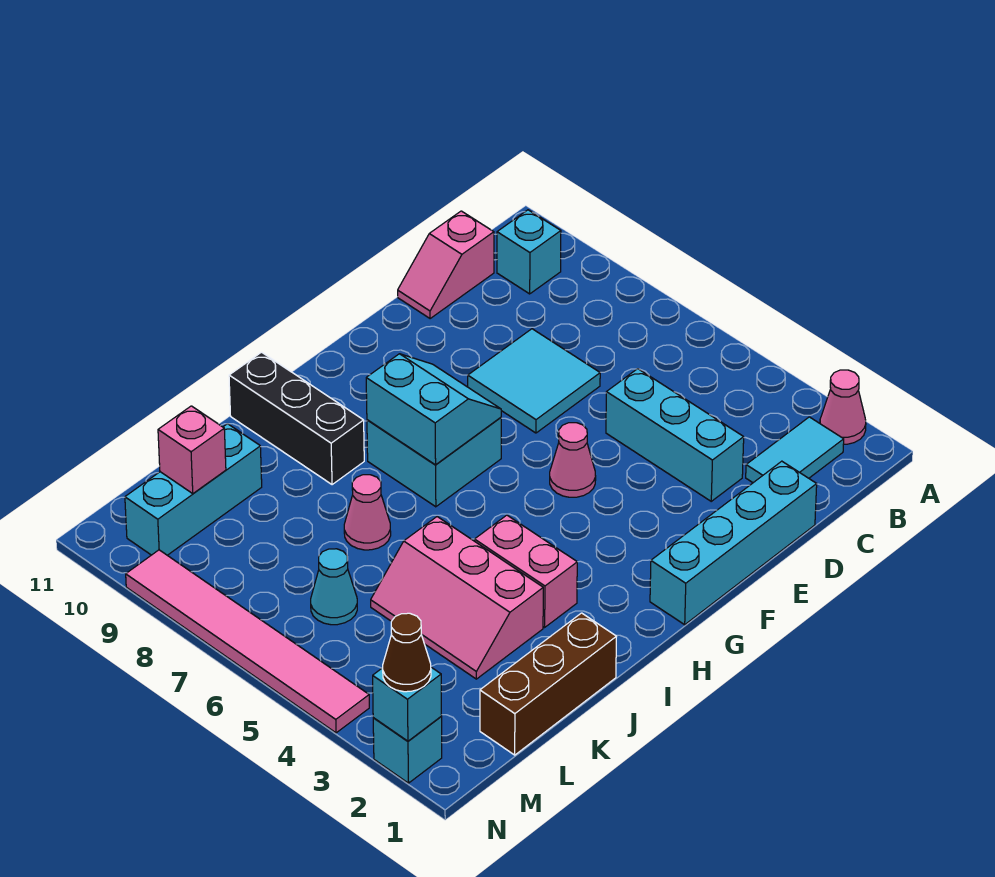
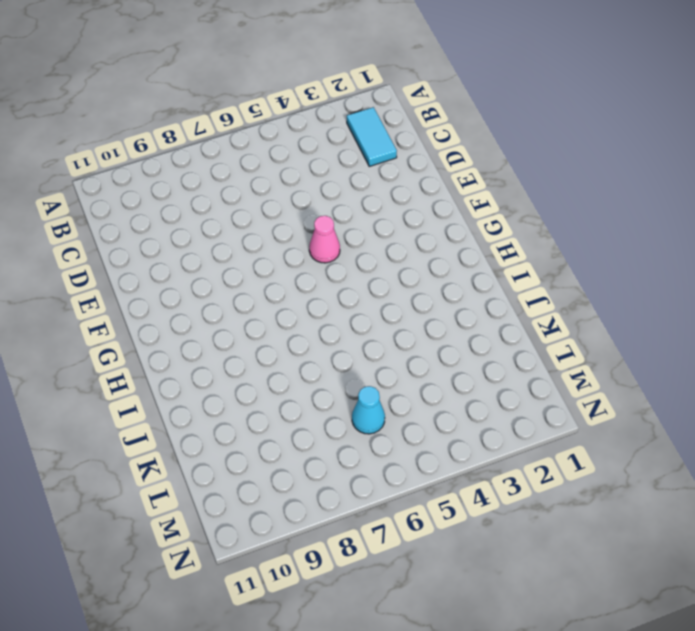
none -> pink cone A2 level 1
none -> cyan brick B10 level 1
none -> pink slope C11:D11 level 1 top C

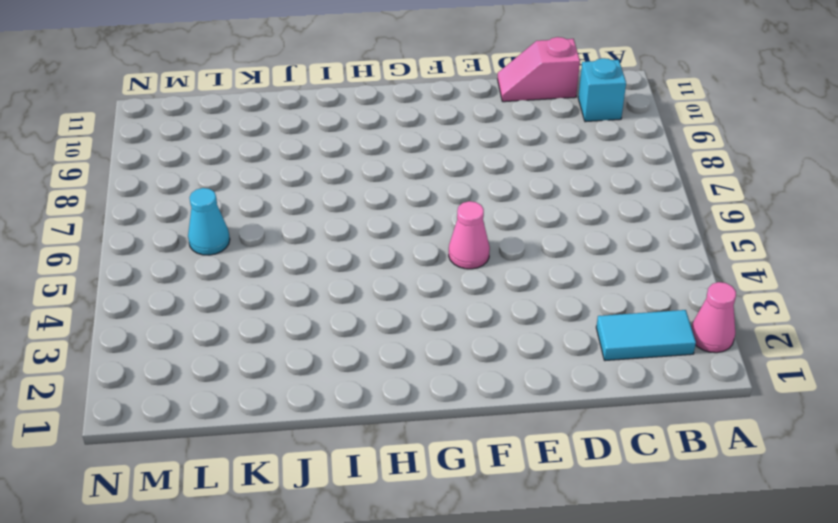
none -> cyan brick D1:G1 level 1
none -> cyan brick D3:D5 level 1
none -> cyan tile D7:E8 level 1

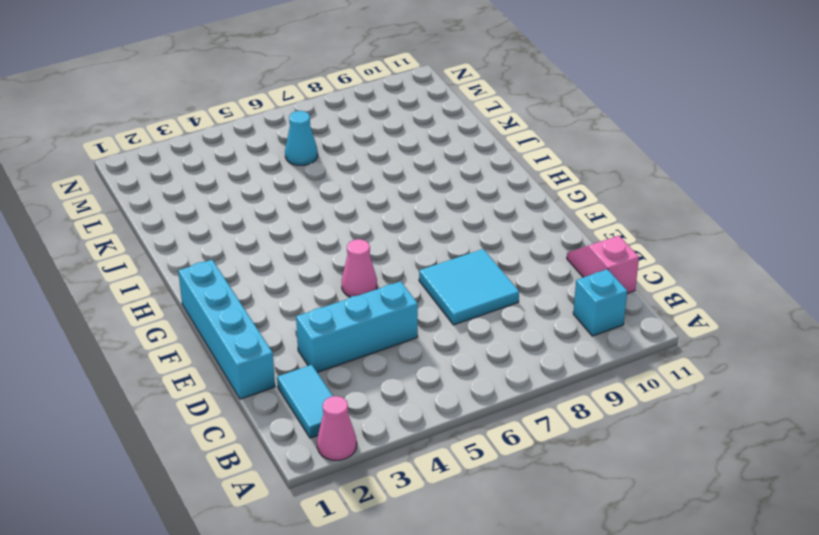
none -> cyan brick G7:H8 level 1
none -> pink brick I3:I4 level 1
none -> black brick I9:I11 level 1

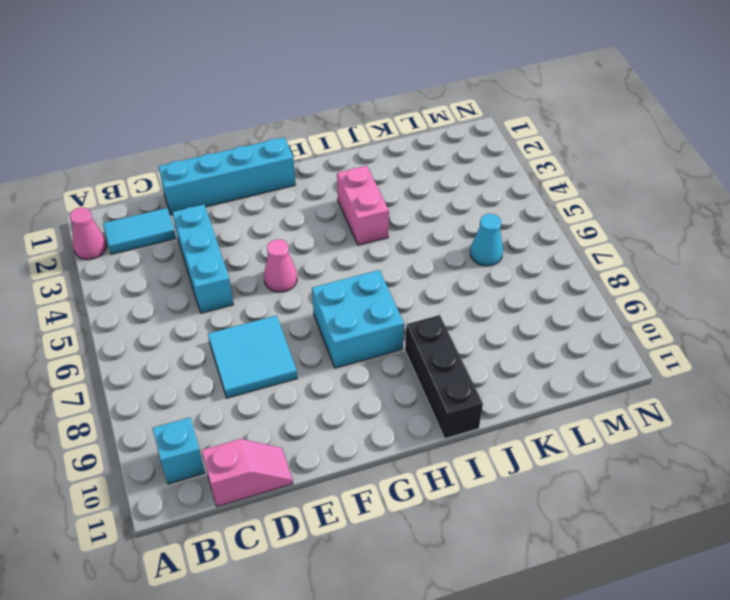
none -> brown brick J1:L1 level 1
none -> pink slope J3:K5 level 1 top J
none -> pink cone J7 level 1

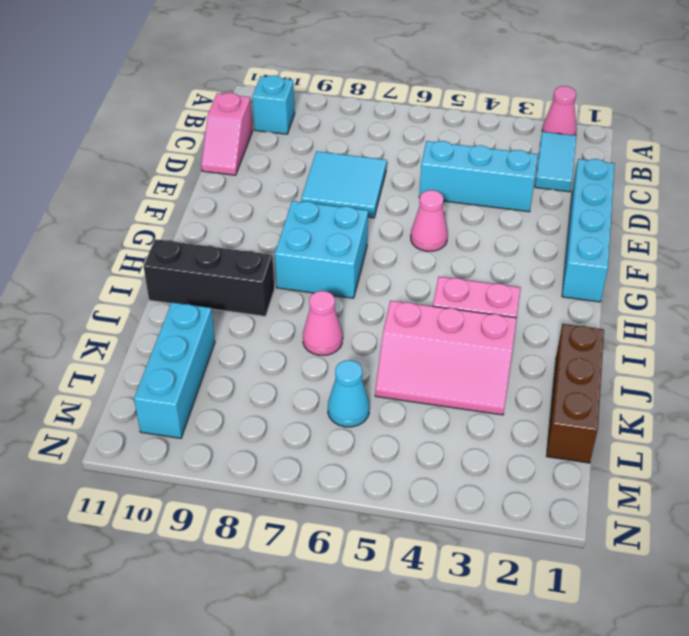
none -> cyan brick N2 level 1
none -> pink tile N4:N9 level 1
none -> cyan slope G7:H8 level 2 top H

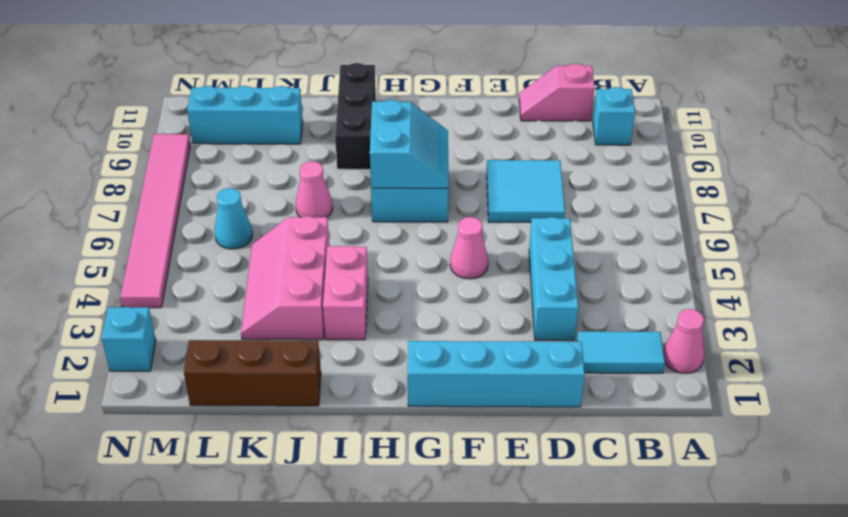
none -> pink brick L10 level 2
none -> cyan brick N2 level 2
none -> brown cone N2 level 3

